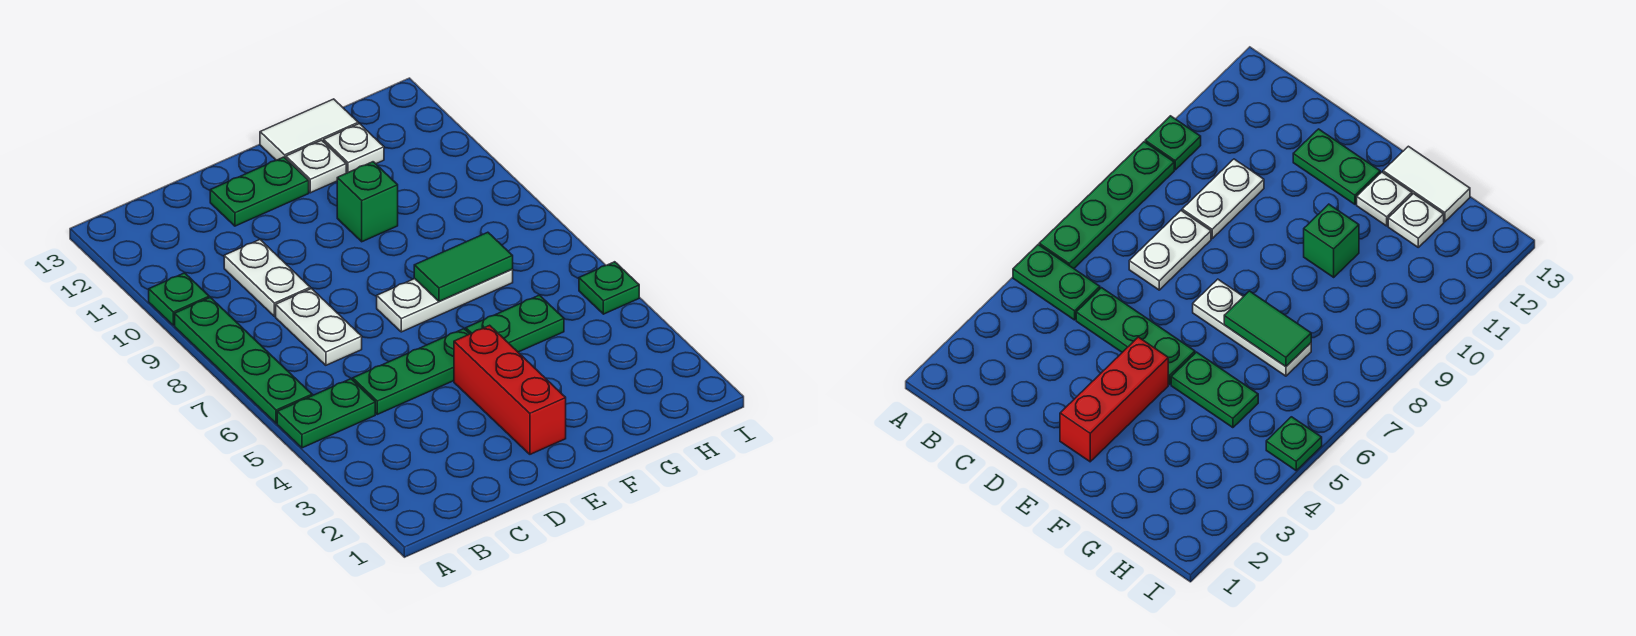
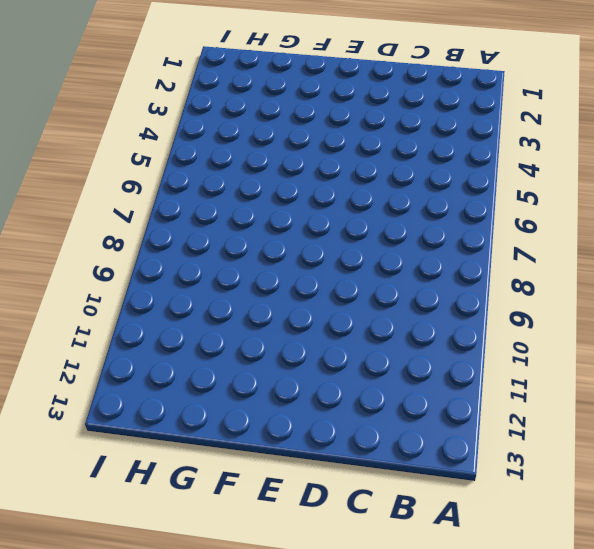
none -> green plate A5:B5 level 1
none -> green plate A6:A9 level 1
none -> green plate A10 level 1

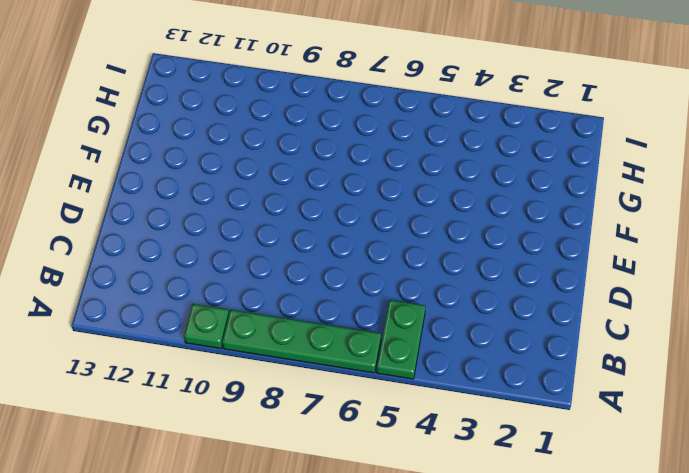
none -> green plate C5:E5 level 1
none -> white plate C7:C8 level 1
none -> white plate C9:C10 level 1

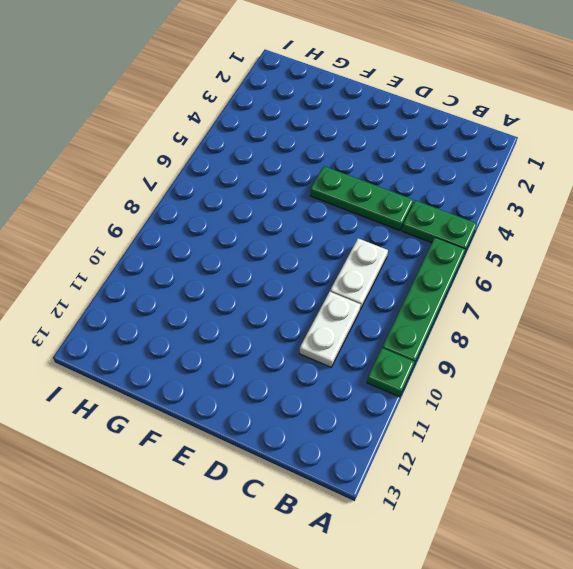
none -> green plate D12:E12 level 1
none -> red brick E2:E4 level 1
none -> white plate E7:G7 level 1

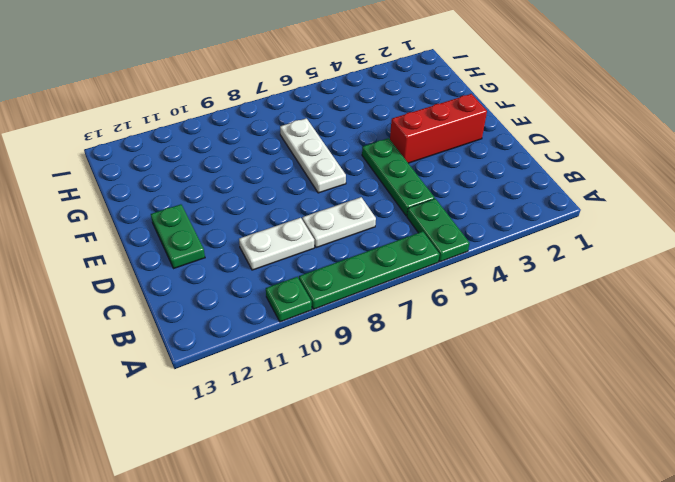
none -> green plate F5:G5 level 1
none -> green brick F10 level 1
none -> white plate F12 level 1

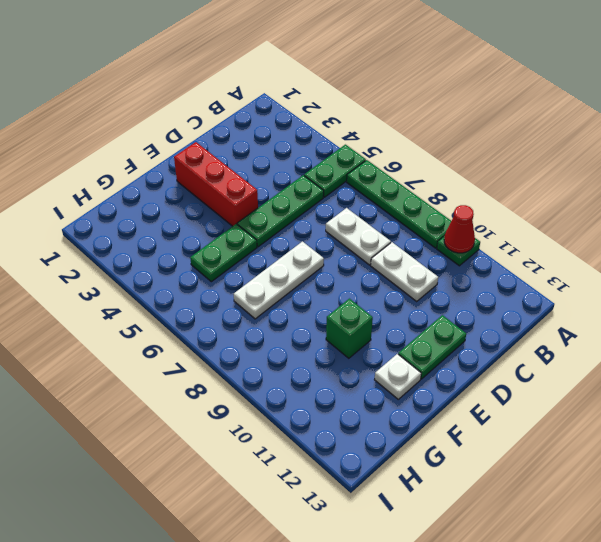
red cone A10 level 2 -> none
none -> white tile F13:G13 level 1
none -> white plate G12 level 1
none -> green plate I5 level 1

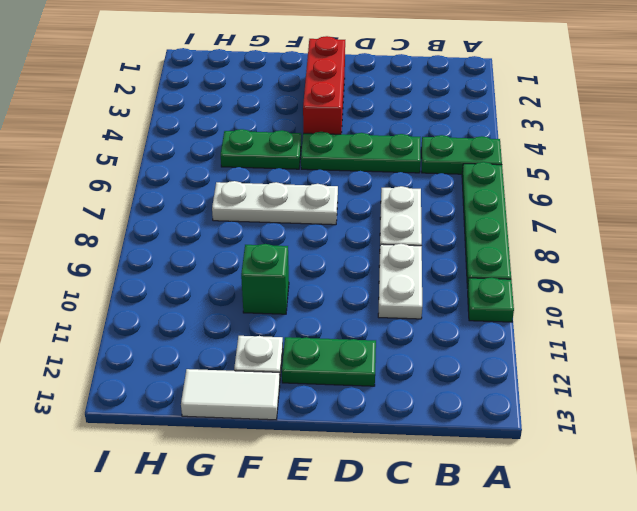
none -> white plate G12 level 1
none -> green plate I5 level 1
none -> green tile F7:G7 level 2

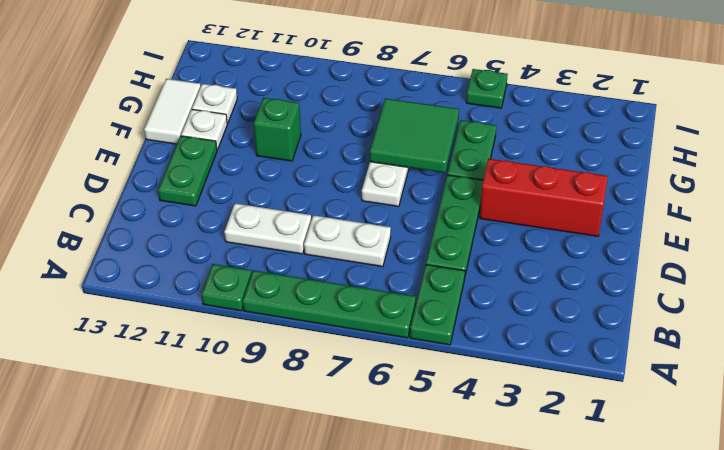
green tile F6:G7 level 2 -> green tile F7:G7 level 2

